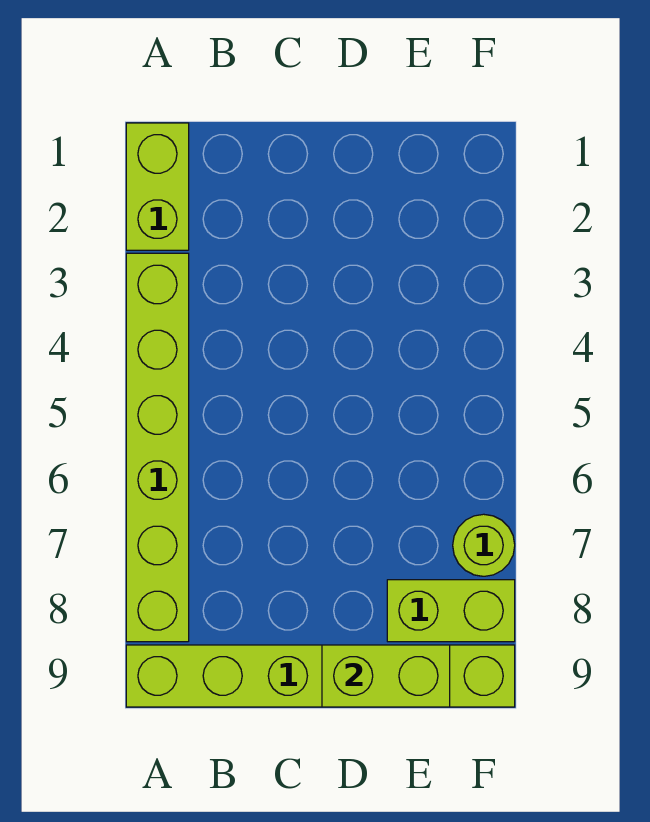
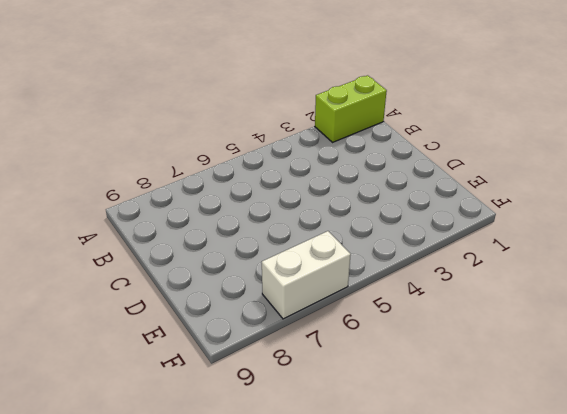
white brick F6:F7 level 1 -> lime round brick F7 level 1
none -> lime brick A3:A8 level 1
none -> lime brick A9:F9 level 1

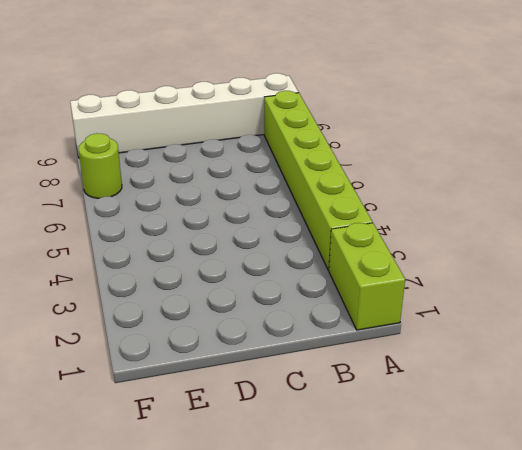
white brick A9:F9 level 1 -> lime brick A9:F9 level 1
none -> lime brick E8:F8 level 1
none -> lime brick D9:E9 level 2

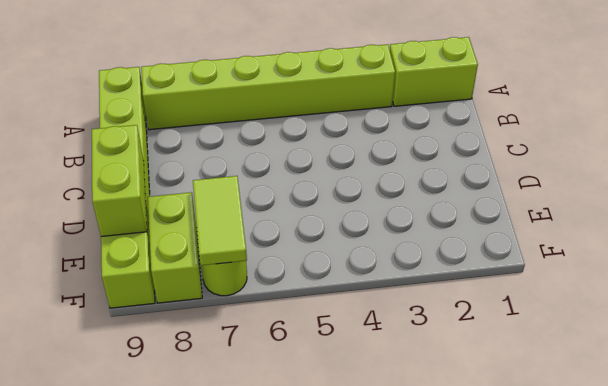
lime tile E7:F7 level 2 -> none

